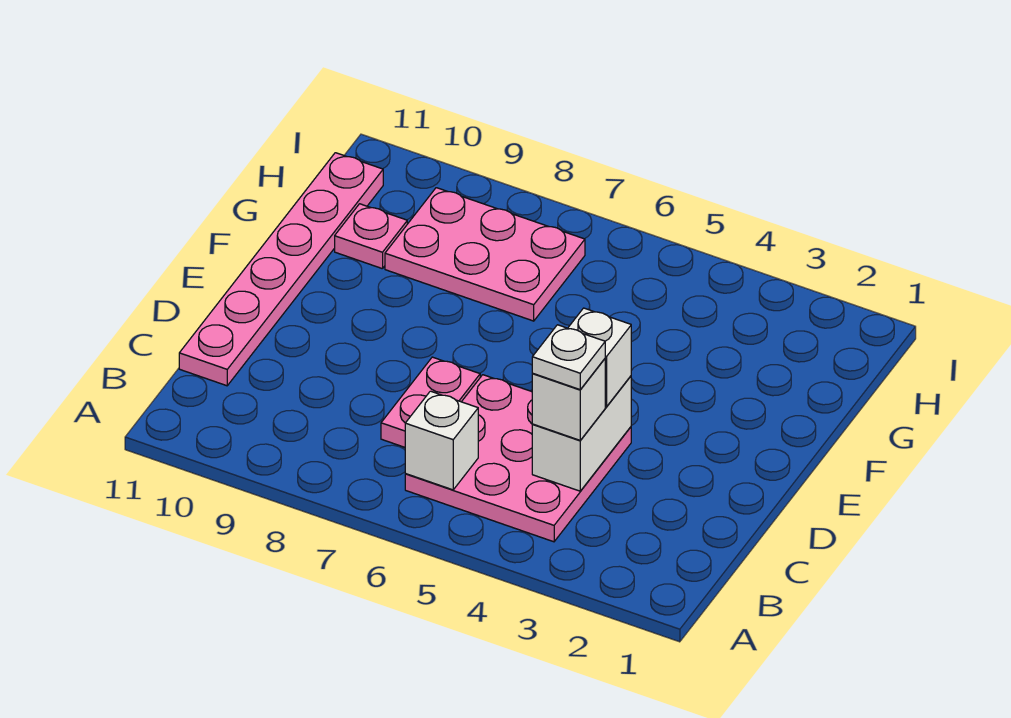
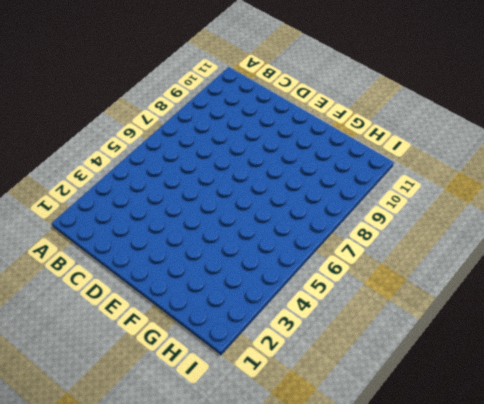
none -> pink plate B4:D6 level 1
none -> pink plate C7:D7 level 1

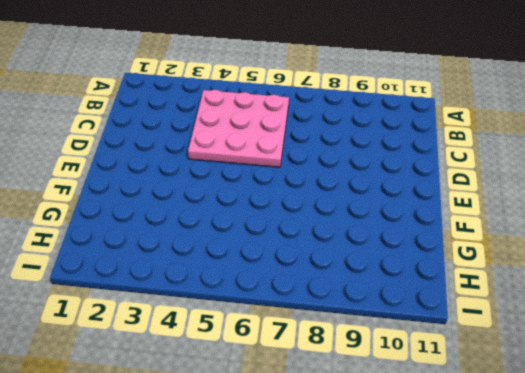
none -> pink plate C7:D7 level 1
none -> pink plate C11:H11 level 1

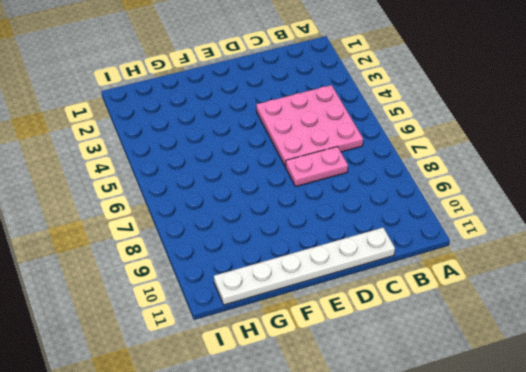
white plate C11:H11 level 1 -> pink plate C11:H11 level 1
none -> pink plate G7:H9 level 1
none -> pink plate G10 level 1

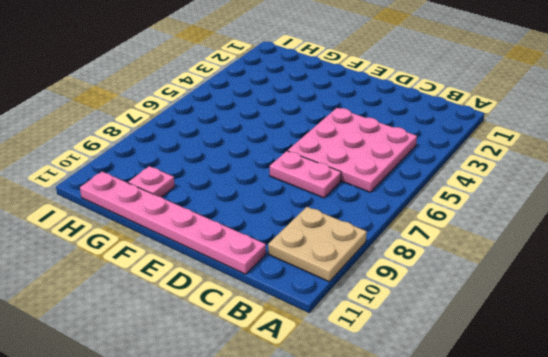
tan plate A9:B10 level 1 -> none
none -> pink plate G7:H9 level 1
none -> white brick B6 level 2

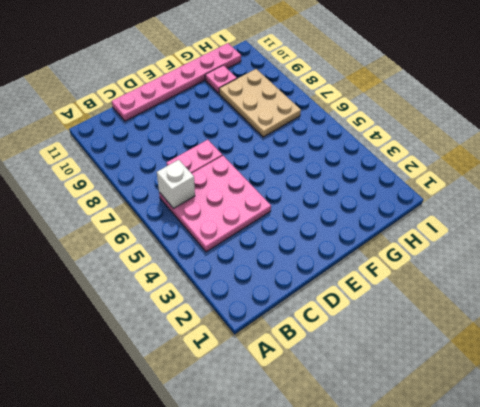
tan plate G7:H9 level 1 -> pink plate G7:H9 level 1
none -> white brick C4:D4 level 2
none -> white brick C4 level 3

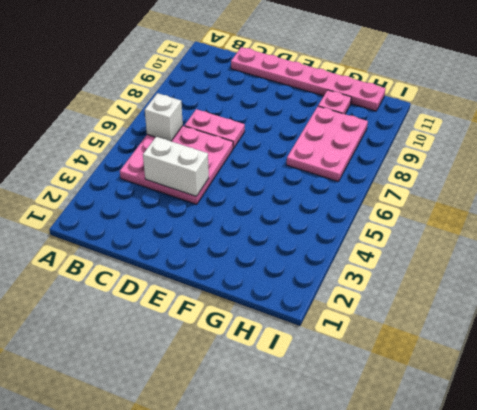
none -> white brick C4 level 3
none -> white brick D4 level 3

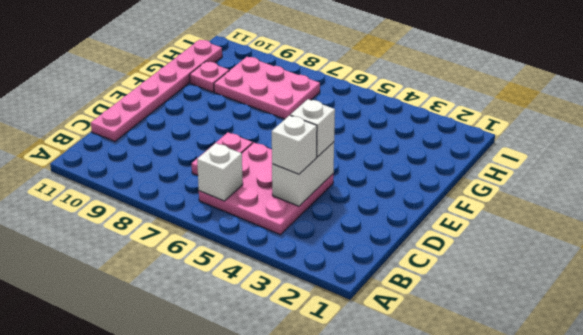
none -> white plate C4 level 4

